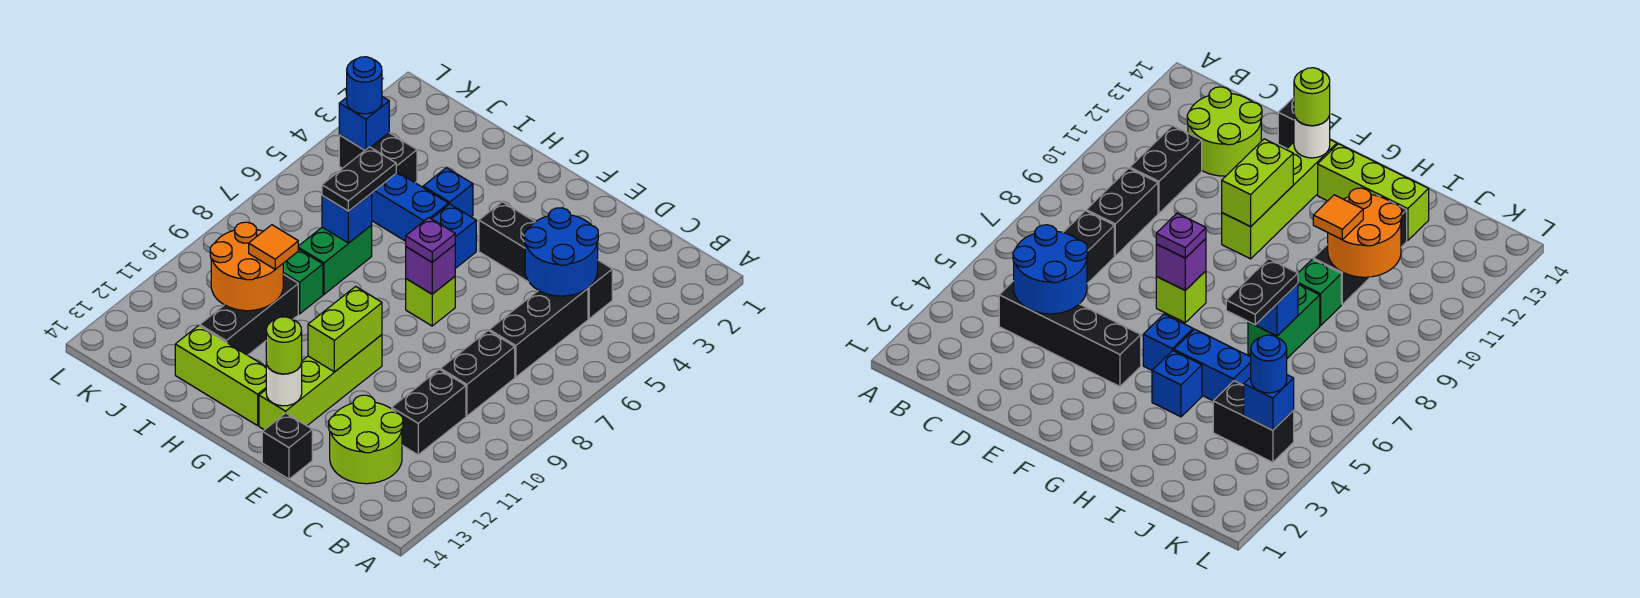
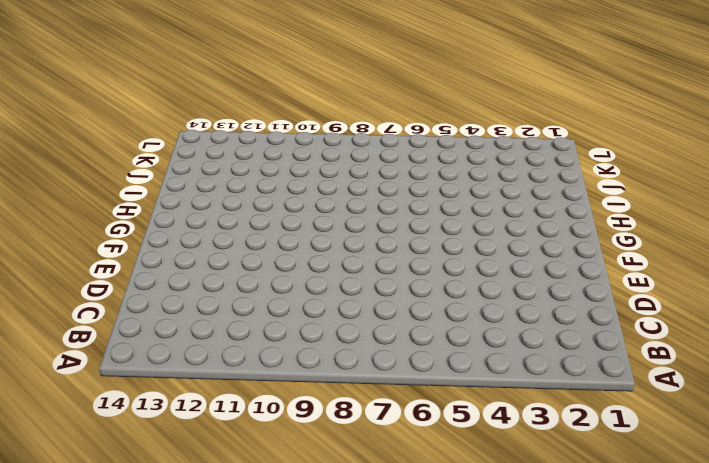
none -> black brick C4:F4 level 1
none -> black brick C5:C7 level 1
none -> black brick C8:C9 level 1

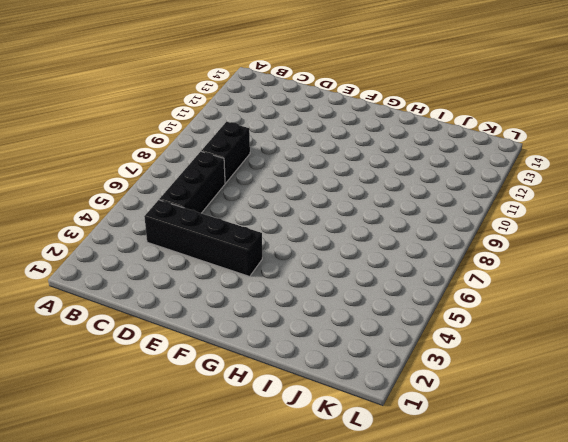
none -> black brick C10:C11 level 1
none -> lime round brick C12:D13 level 1
none -> black brick E14 level 1

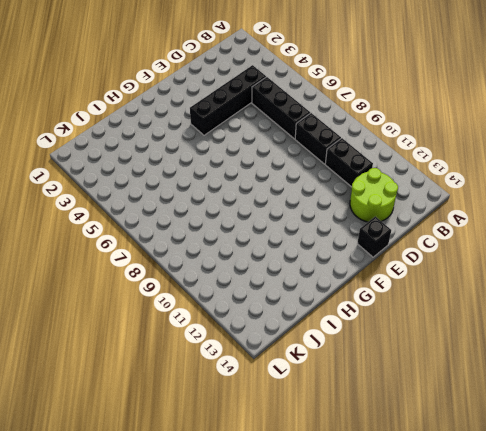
none -> lime brick F7 level 1
none -> lime brick F10:F13 level 1
none -> blue brick G5 level 1

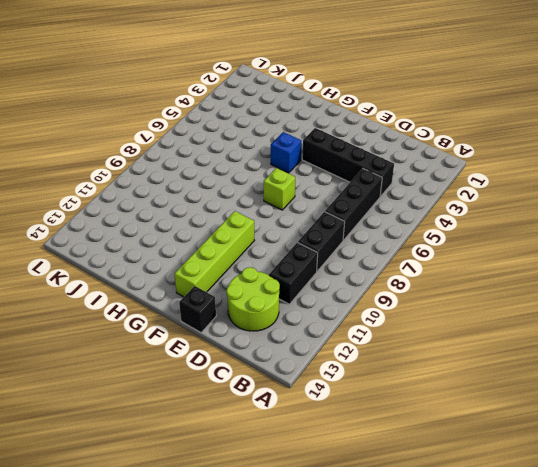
none -> lime brick G13:I13 level 1
none -> blue brick H4 level 1
none -> blue brick H5:I5 level 1

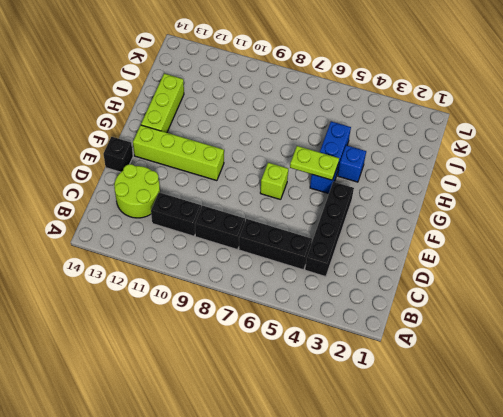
lime plate G5:G6 level 2 -> none
none -> green brick I7:I8 level 1
none -> green brick I9 level 1
none -> black brick I10:I12 level 1

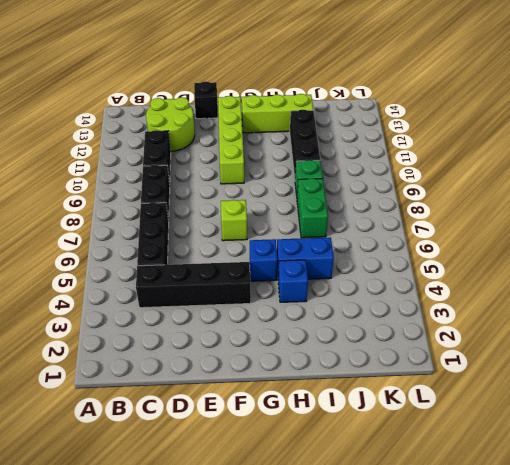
none -> black brick J4:K4 level 1
none -> blue round brick C4:D5 level 2
none -> purple brick F7 level 2

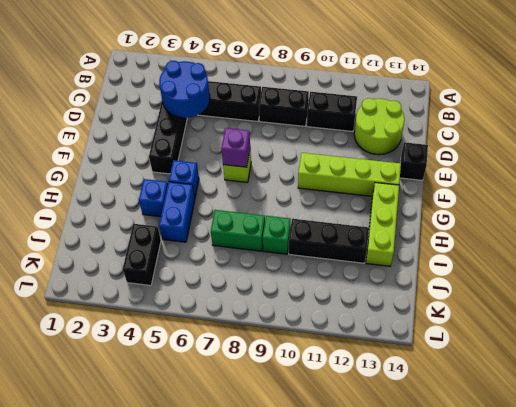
none -> lime brick F10:F11 level 2
none -> white round brick F13 level 2
none -> blue brick I7 level 2

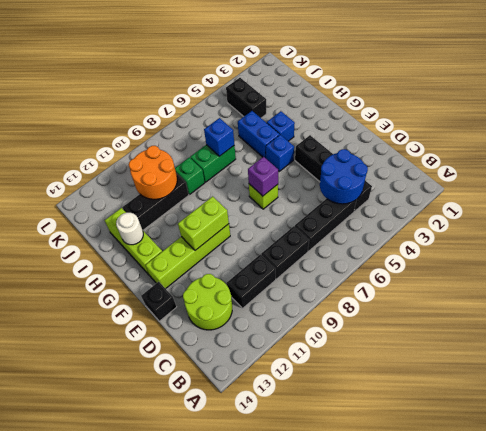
white round brick H13 level 2 -> white round brick F13 level 2
none -> blue brick K4 level 2
none -> purple plate F7 level 3
none -> lime round brick F13 level 3

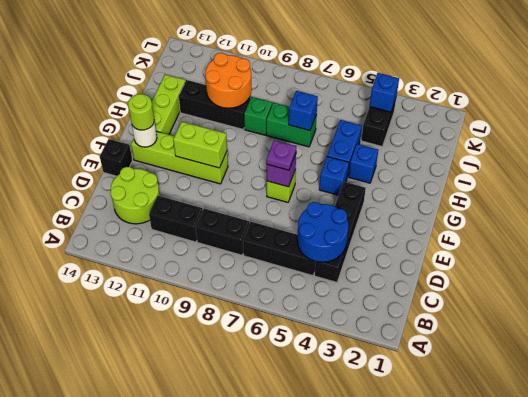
none -> black plate I6:I7 level 3
none -> orange tile I10 level 3
none -> blue round brick K4 level 3

